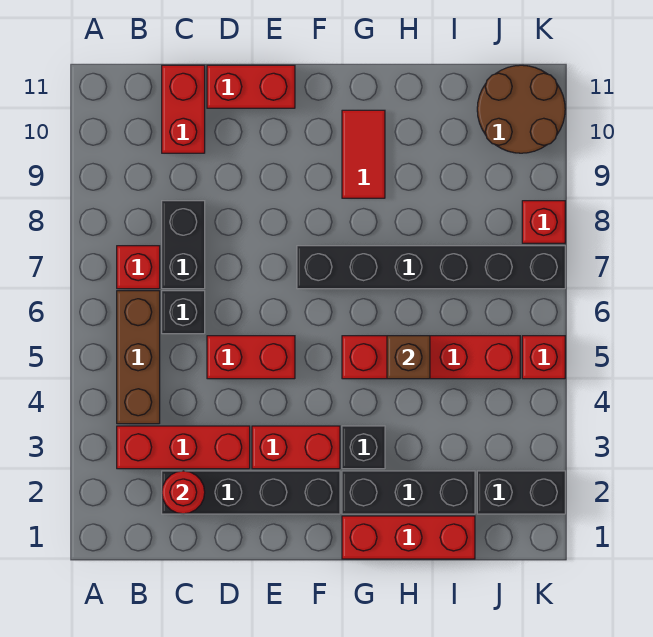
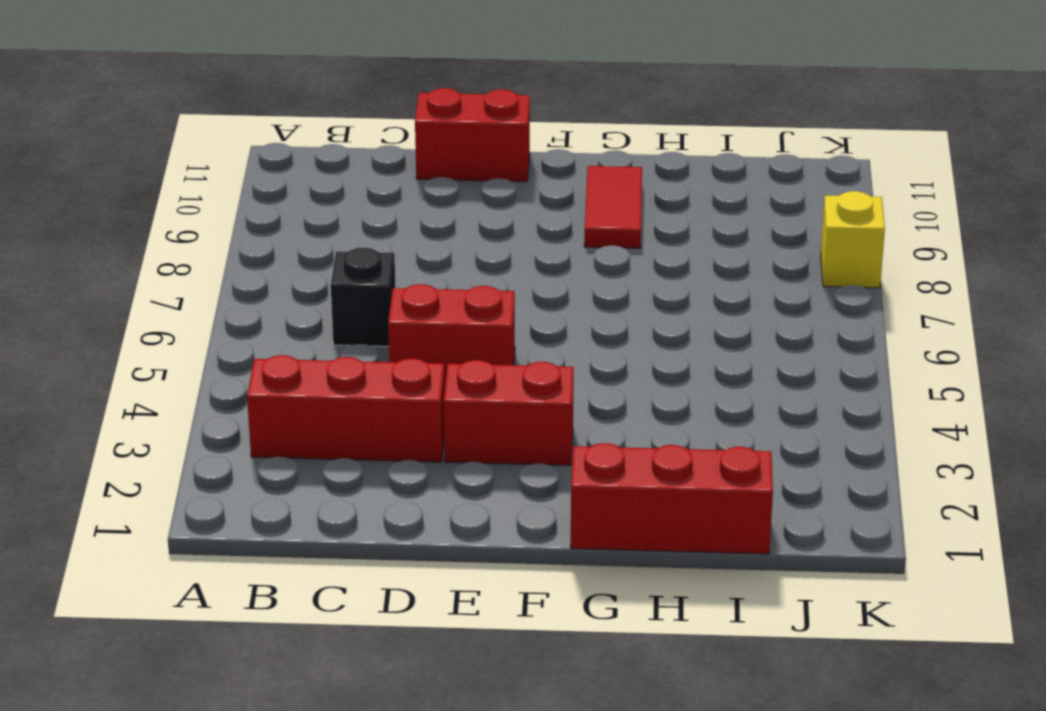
yellow brick K8 level 1 -> red brick K8 level 1
none -> brown brick B4:B6 level 1
none -> red brick B7 level 1
none -> black brick C2:F2 level 1

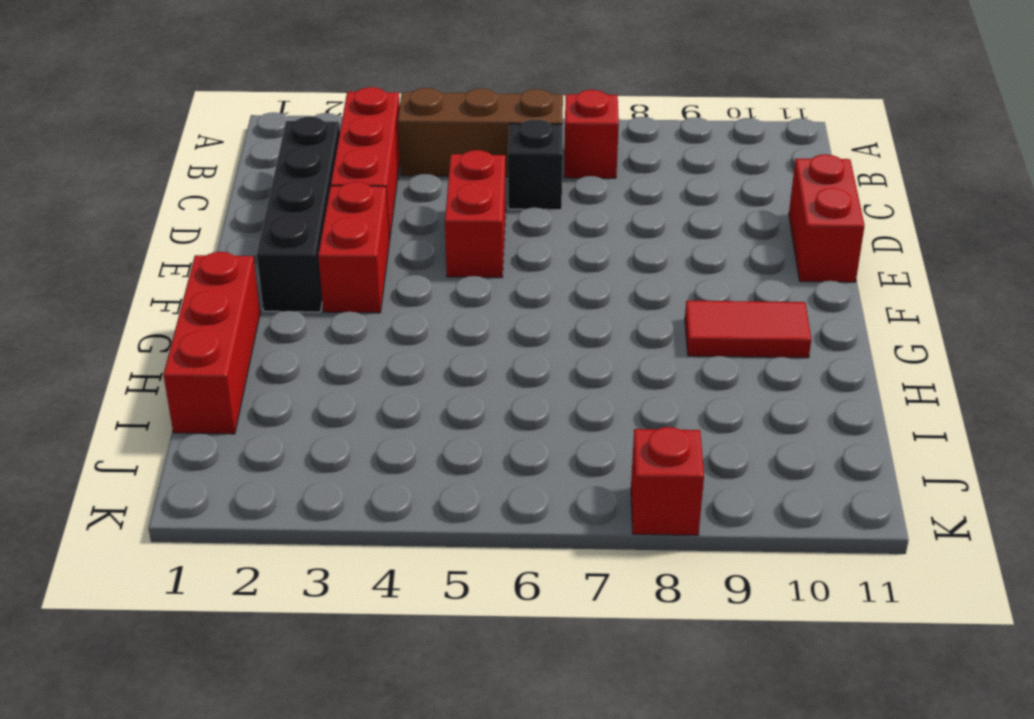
none -> black brick C7:C8 level 1
none -> red brick C10:C11 level 1
none -> black brick F7:K7 level 1

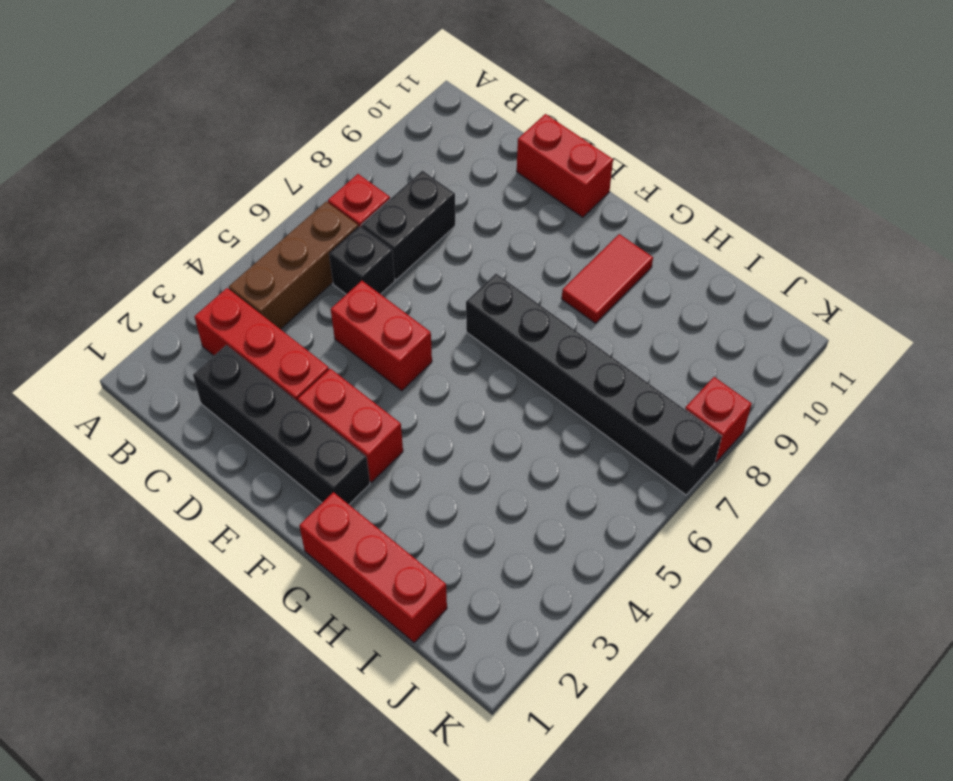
none -> red brick C10:C11 level 1
none -> black brick G2:I2 level 1
none -> black brick G3 level 1

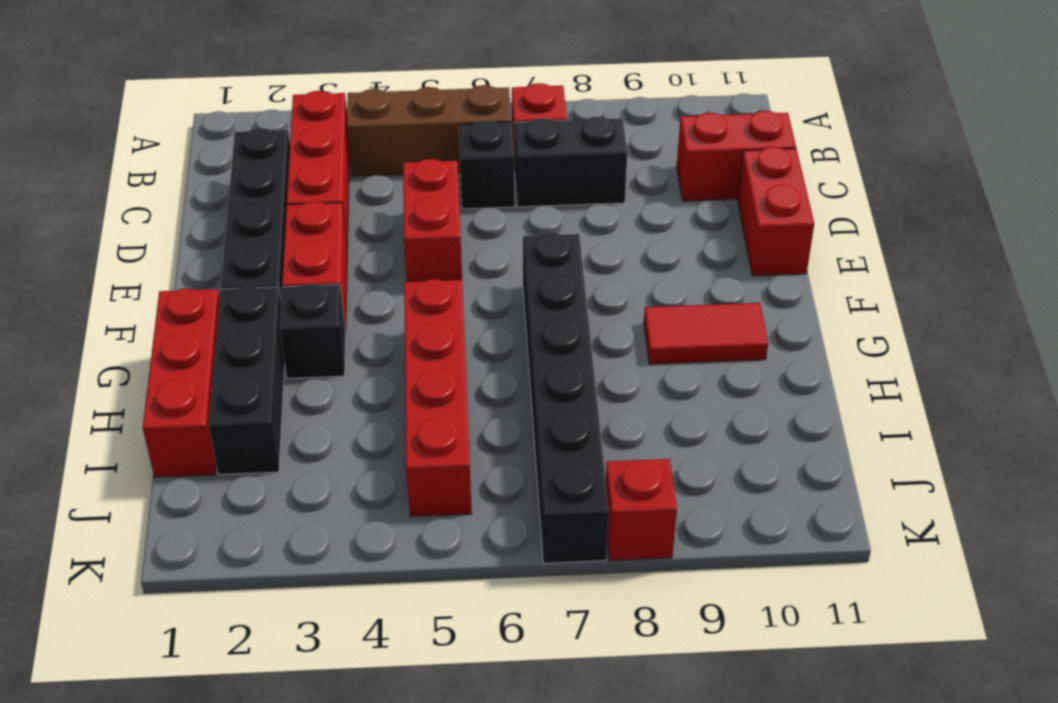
none -> black brick J2:K2 level 1
none -> brown round brick J10:K11 level 1
none -> red brick K5 level 1

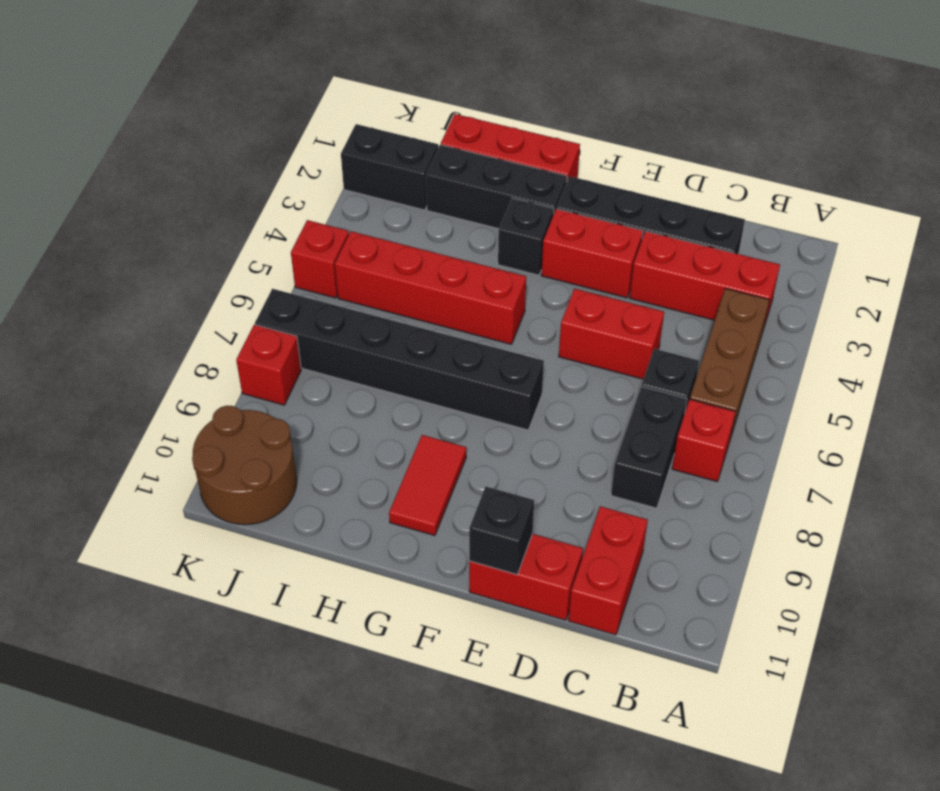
black brick E11 level 2 -> none
none -> red round brick C2 level 2
none -> brown brick H5 level 2

